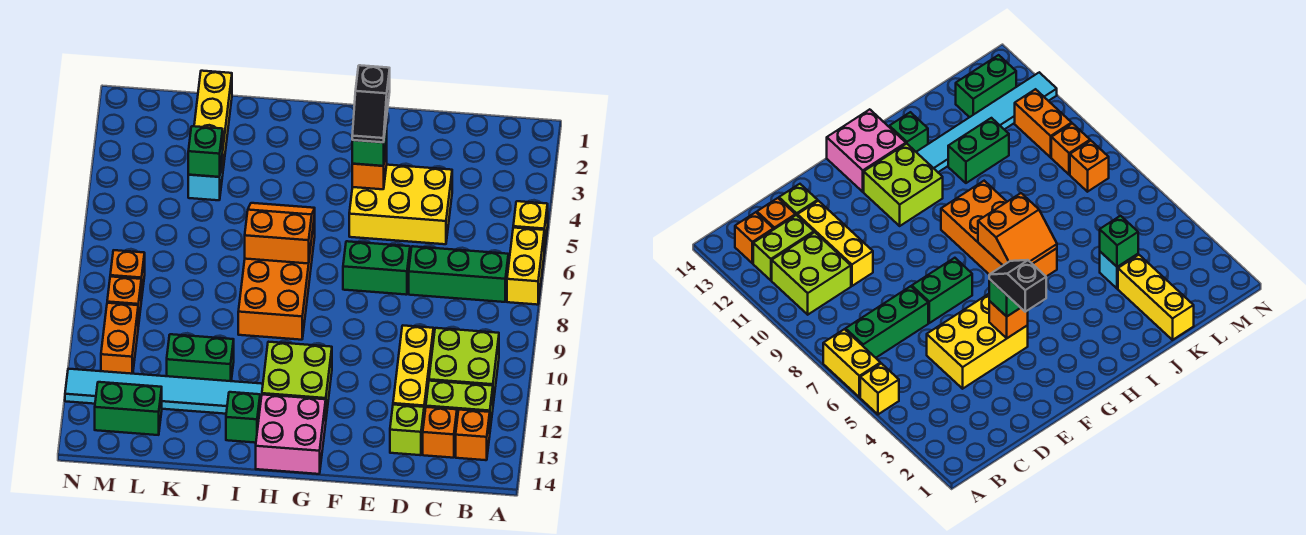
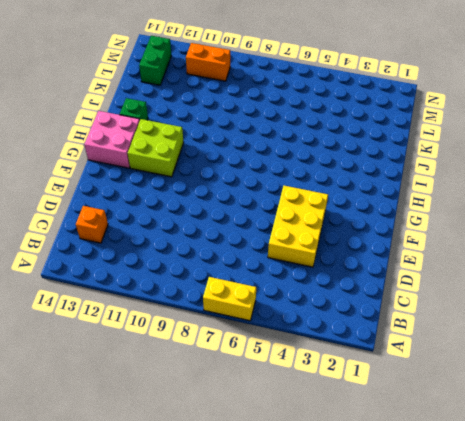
none -> yellow brick A5 level 1
none -> green brick B7:D7 level 1
none -> lime brick B10:C11 level 1

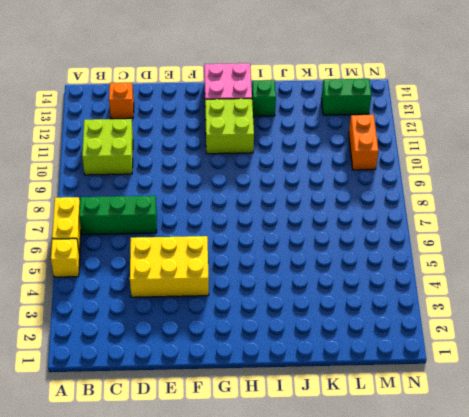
none -> lime brick B12:C12 level 1
none -> orange brick B13 level 1
none -> yellow brick D10:D12 level 1

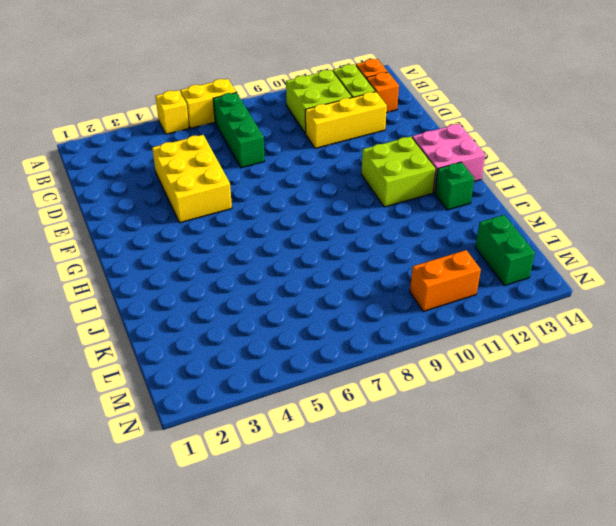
none -> lime brick D13 level 1
none -> green brick E7:F7 level 1
none -> orange brick H6:I9 level 1

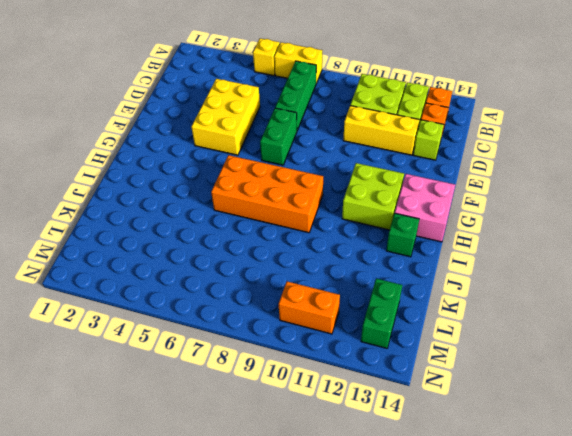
none -> cyan tile I12:N12 level 1
none -> green brick J11:K11 level 1
none -> yellow brick K1:K3 level 1

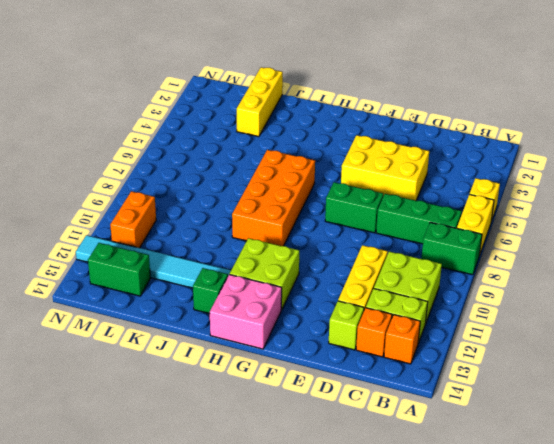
green brick A8:B8 level 1 -> green brick J11:K11 level 1
none -> cyan brick K4 level 1
none -> orange brick M8 level 1
none -> orange brick M9 level 1

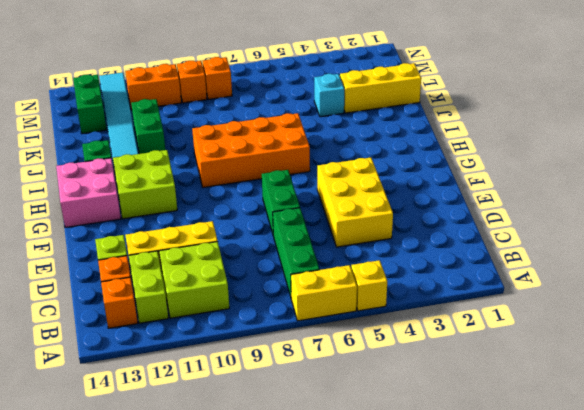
none -> orange brick F4 level 2
none -> orange slope H6:I7 level 2 top 7
none -> green brick K4 level 2

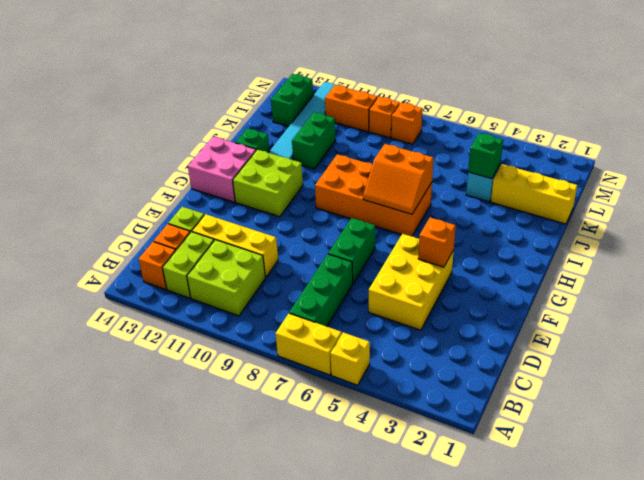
orange slope H6:I7 level 2 top I -> orange slope H6:I7 level 2 top 7
none -> green brick F4 level 3
none -> black slope F3:F4 level 4 top 3

